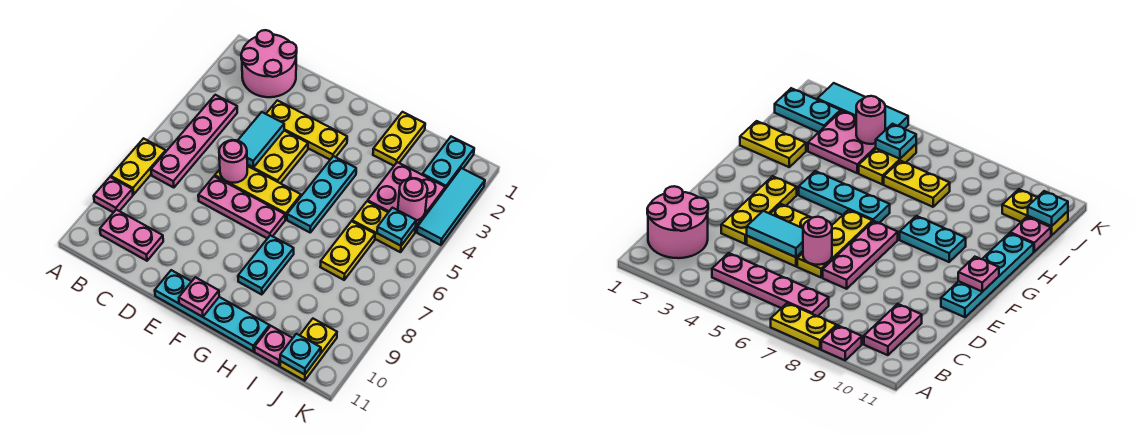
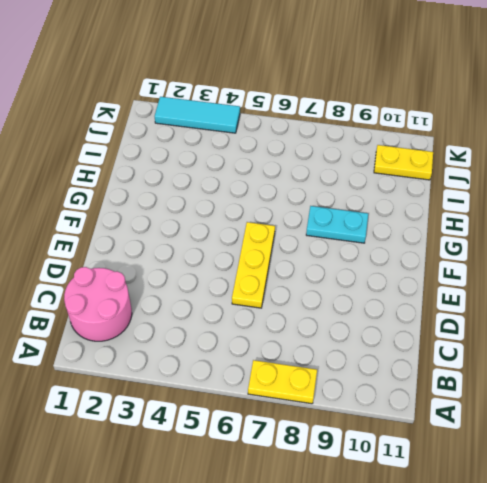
none -> pink plate A9 level 1
none -> pink plate B4:B7 level 1
none -> pink plate B10:C10 level 1

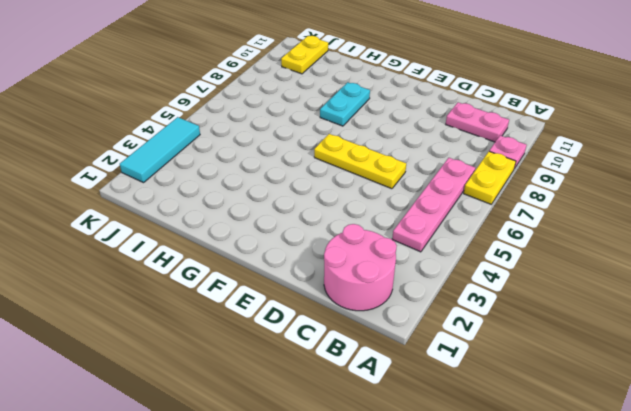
none -> yellow plate D3:F3 level 1
none -> yellow plate D4:E5 level 1
none -> pink plate D7:F7 level 1

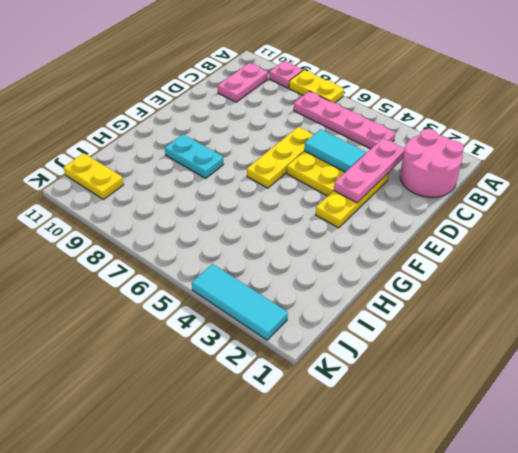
pink plate C3:E3 level 2 -> pink plate D7:F7 level 1
none -> cyan plate E11:H11 level 1
none -> cyan plate G4:G6 level 1
none -> yellow plate H1:H2 level 1

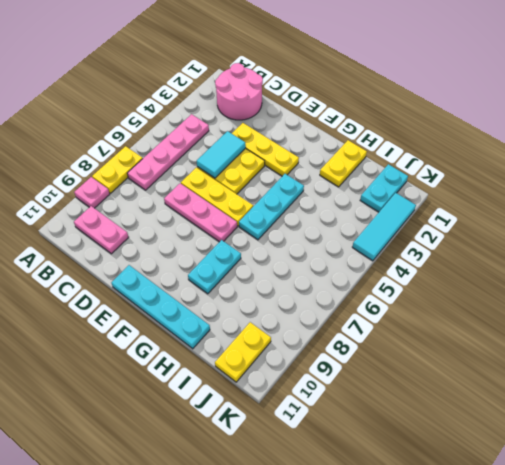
none -> pink plate I3:J4 level 1
none -> yellow plate I5:J5 level 1
none -> yellow plate I6:I7 level 1

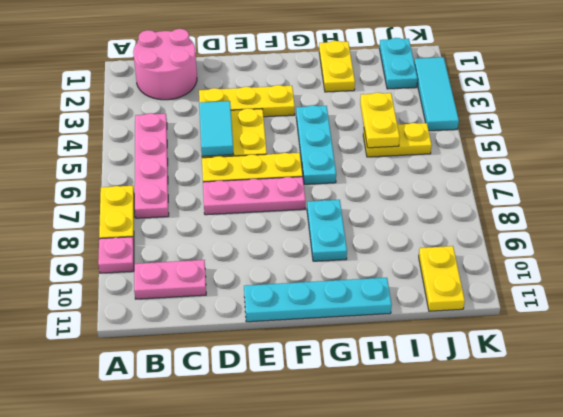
yellow plate I4:I5 level 2 -> yellow plate I6:I7 level 1
none -> pink plate I3:J4 level 1
none -> pink plate I11 level 1
none -> pink round brick D6 level 2

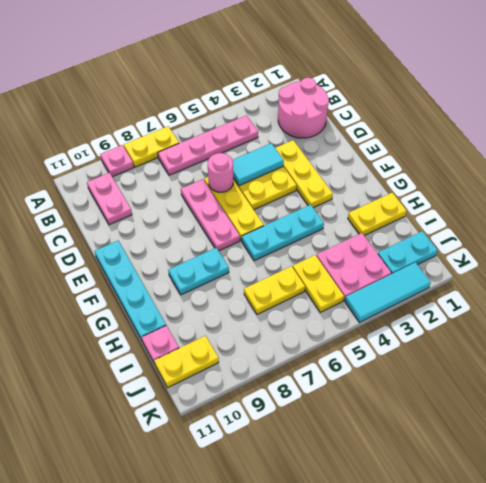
none -> pink plate F11 level 2
none -> pink round brick J4 level 2
none -> cyan plate J5 level 2

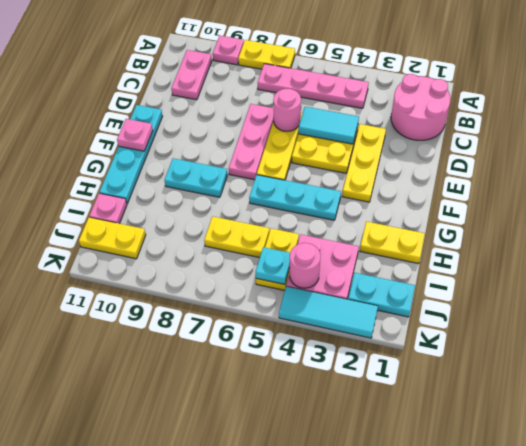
none -> cyan plate J11 level 2

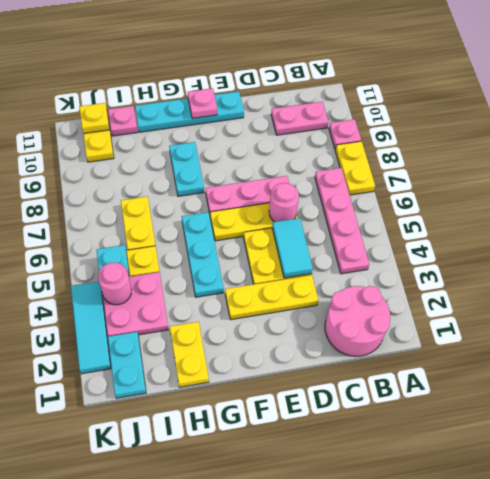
yellow plate J11 level 2 -> cyan plate J11 level 2

